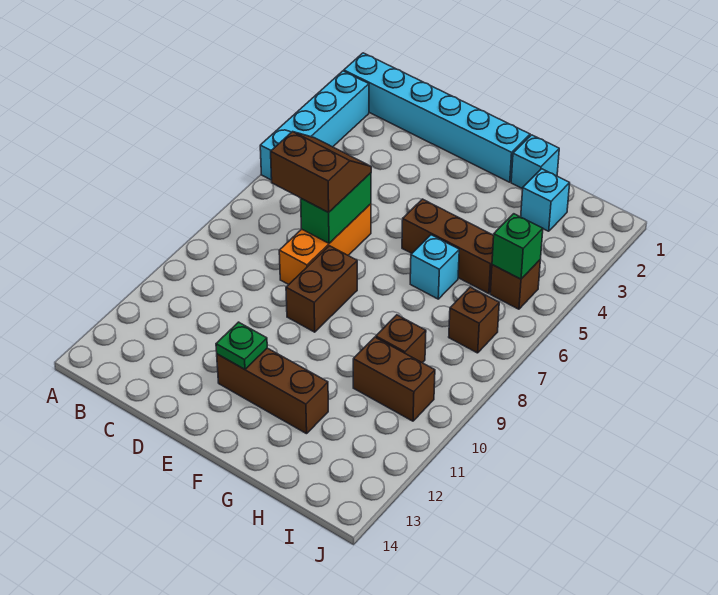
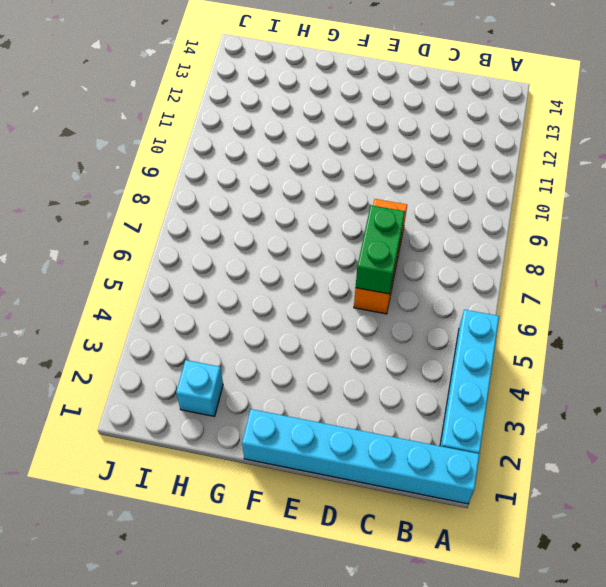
none -> brown brick E8:E9 level 1
none -> brown brick E12:G12 level 1
none -> brown brick F5:H5 level 1

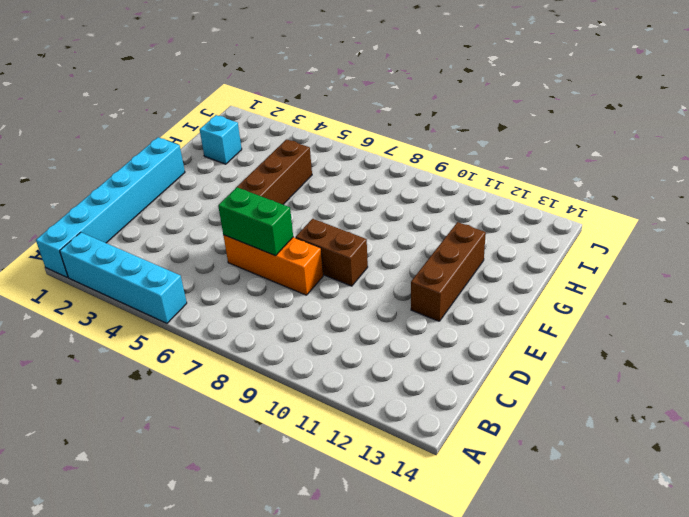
none -> cyan brick G1 level 1
none -> cyan brick G6 level 1
none -> brown brick H9 level 1

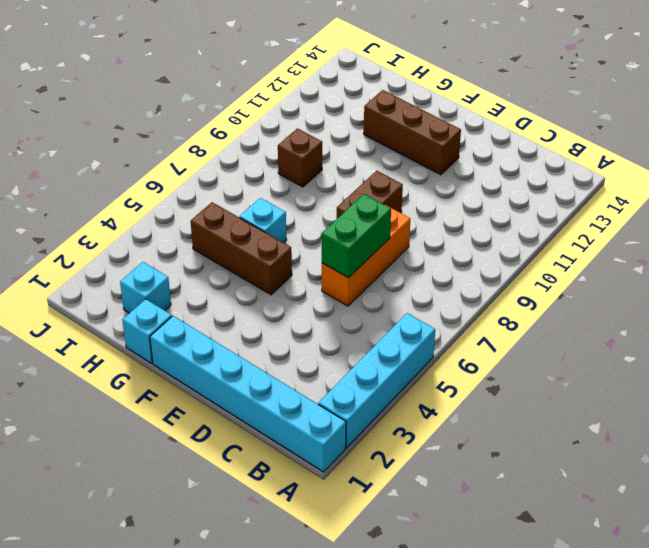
none -> brown brick H10:I10 level 1
none -> brown brick I5 level 1
none -> brown brick I7 level 1

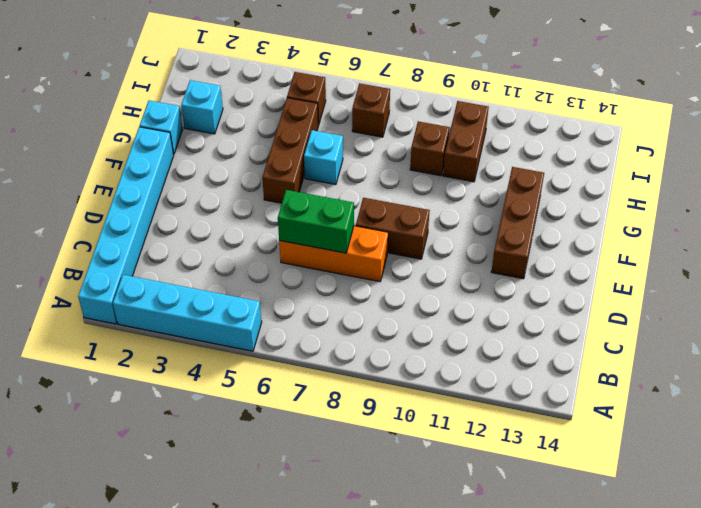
none -> green plate E12 level 2
none -> green brick I5 level 2
none -> brown slope C6:D7 level 3 top 7

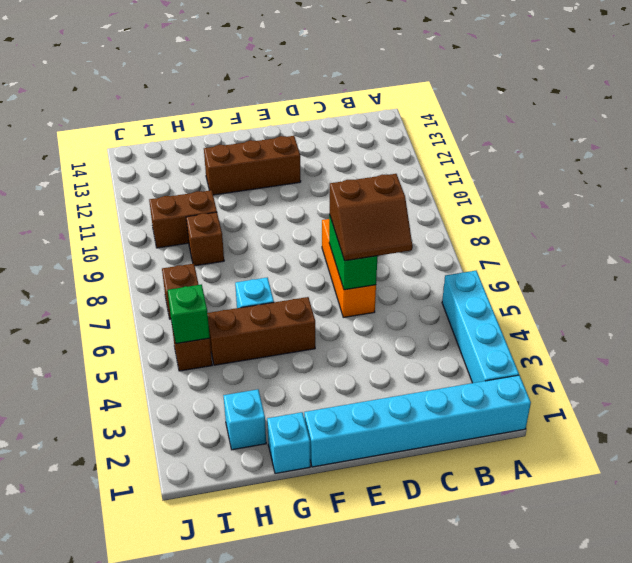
none -> brown brick E8:E9 level 1
none -> green plate E12 level 2

